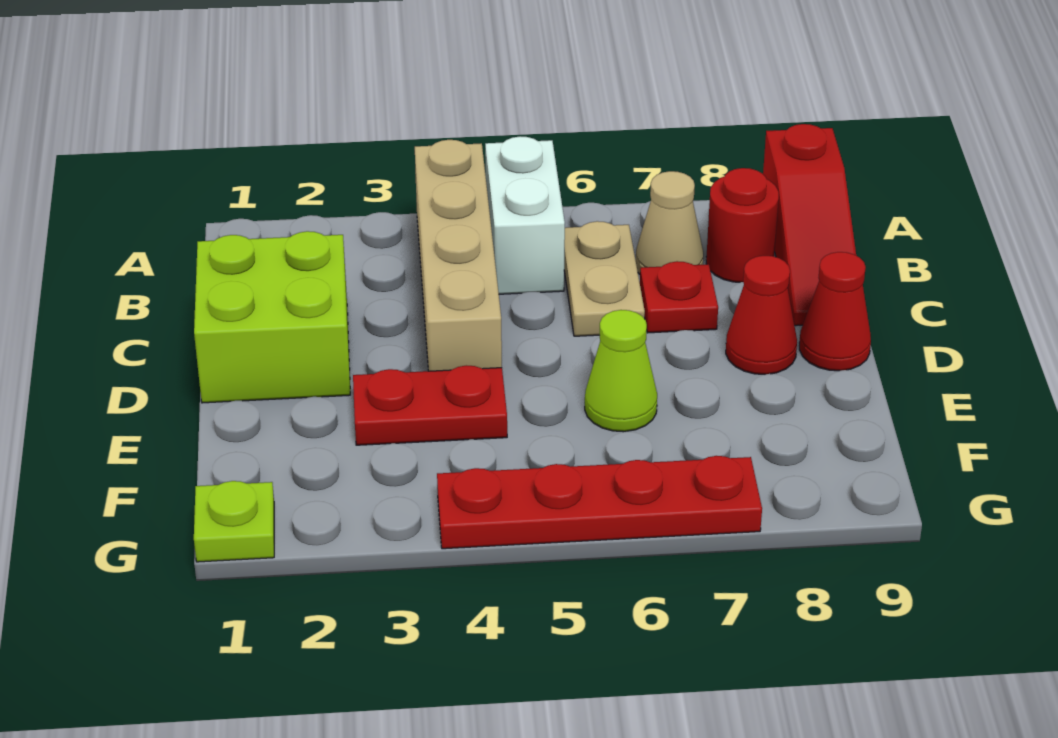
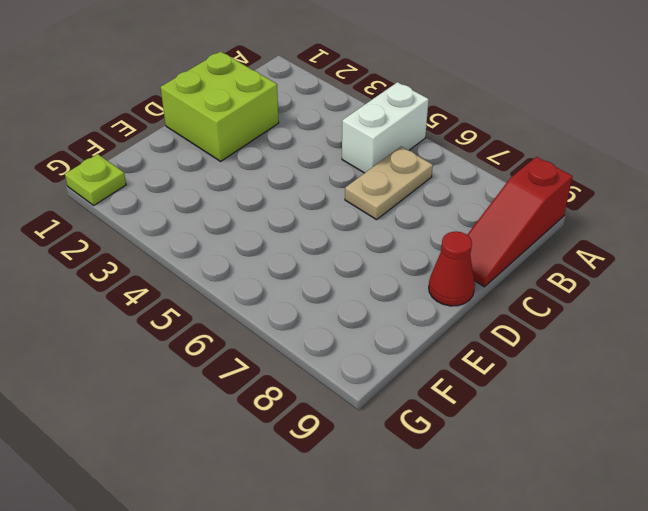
none -> tan brick A4:D4 level 1
none -> tan cone B7 level 1
none -> red round brick B8 level 1

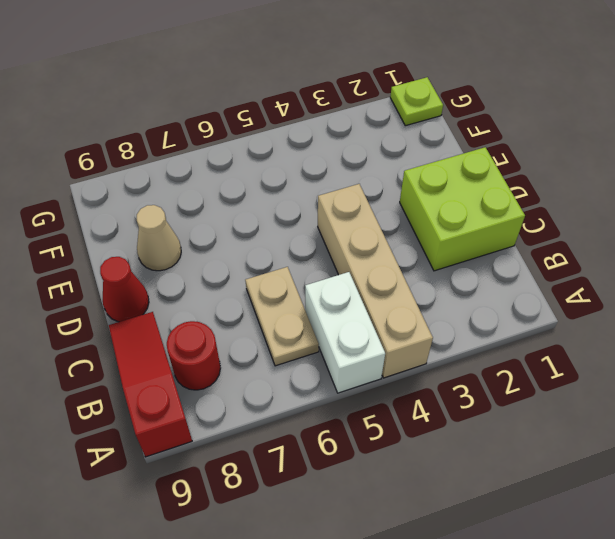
tan cone E8 level 1 -> tan cone B7 level 1
none -> red plate C7 level 1
none -> red cone D8 level 1
none -> red plate E3:E4 level 1

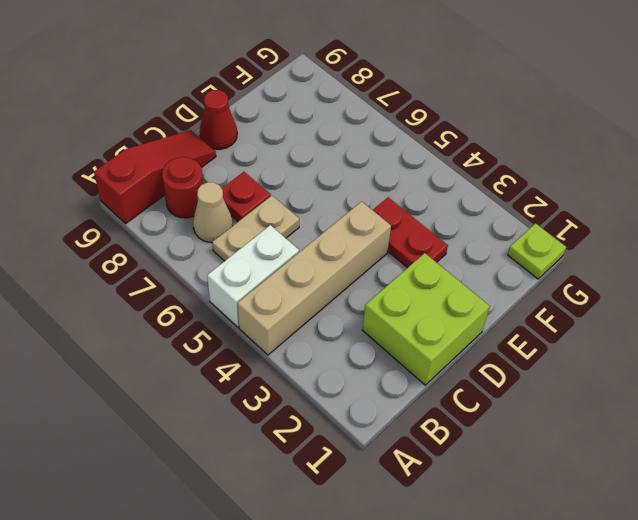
none -> red cone D8 level 1
none -> lime cone E6 level 1
none -> red plate G4:G7 level 1

